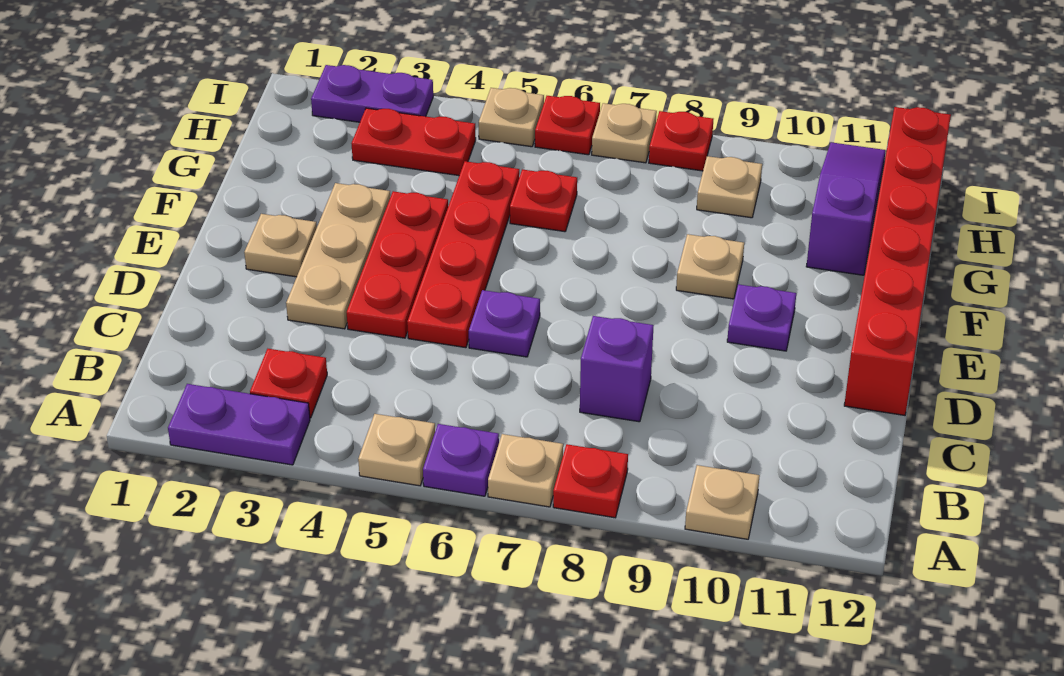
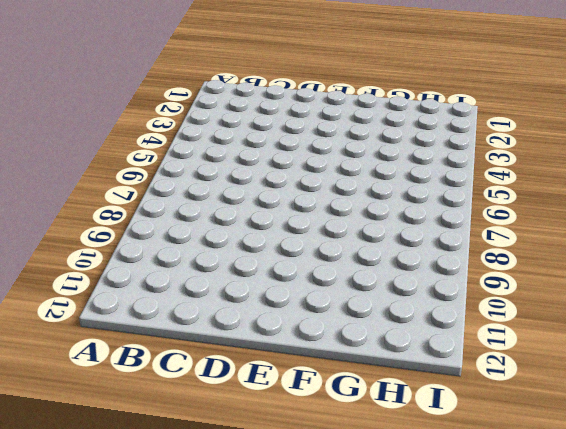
none -> purple plate A2:A3 level 1
none -> tan plate A5 level 1
none -> purple plate A6 level 1

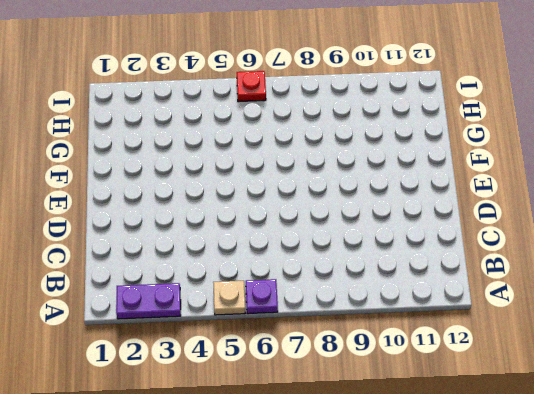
none -> tan plate A7 level 1
none -> red plate A8 level 1
none -> tan plate A10 level 1

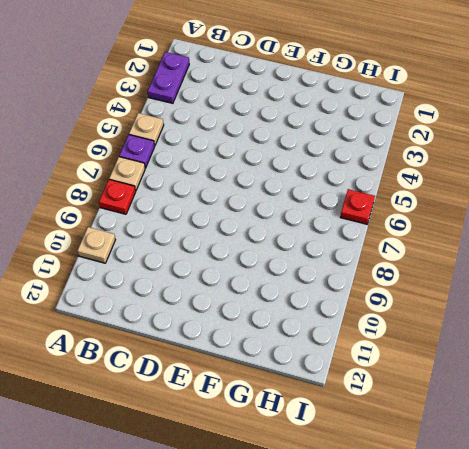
none -> red plate B3 level 1
none -> purple brick C8 level 1
none -> tan plate D3:F3 level 1

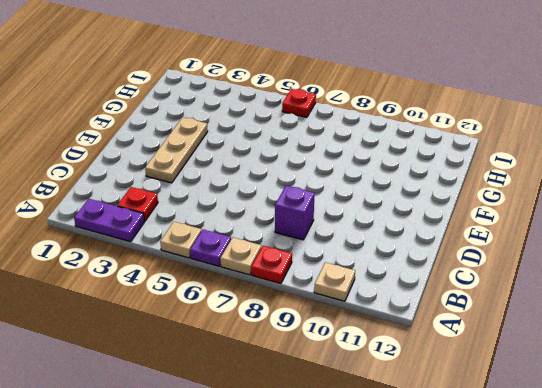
none -> red plate D4:F4 level 1
none -> red plate D5:G5 level 1
none -> purple plate D6 level 1

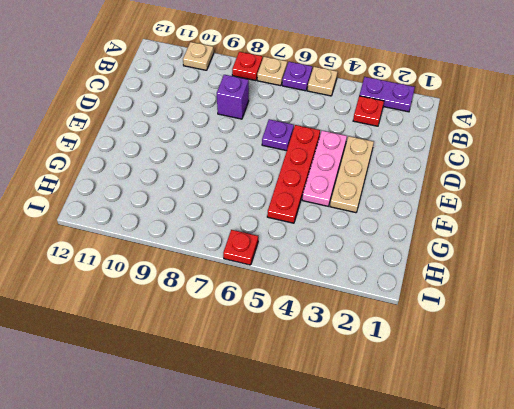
pink plate D4:F4 level 1 -> red plate D4:F4 level 1
none -> red brick D12:I12 level 1
none -> tan plate E2 level 1
none -> purple plate E10 level 1

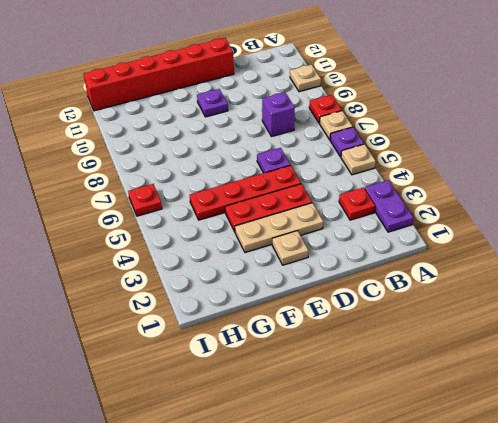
none -> tan plate F9 level 1
none -> red plate G6 level 1
none -> purple slope G11:I11 level 1 top G

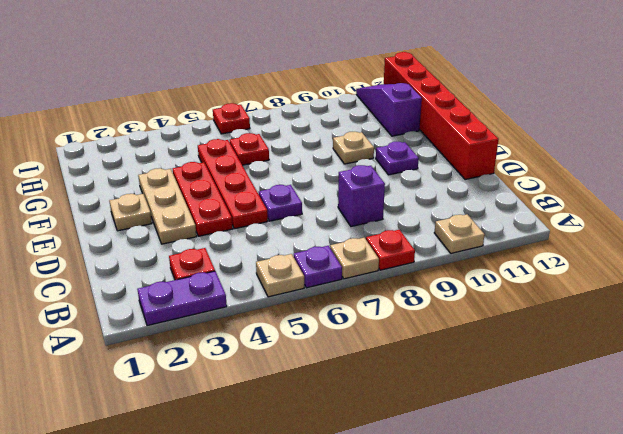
none -> red plate H3:H4 level 1
none -> tan plate H9 level 1
none -> purple plate I2:I3 level 1

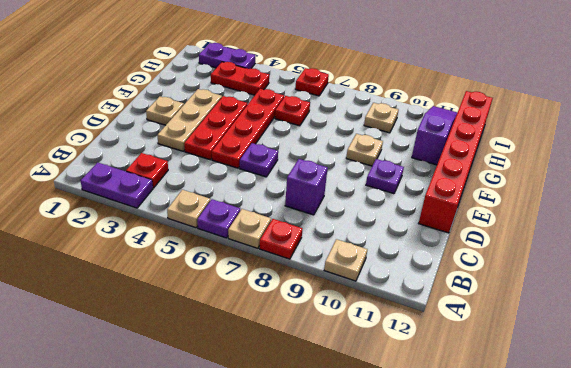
none -> tan plate I5 level 1
none -> tan plate I7 level 1
none -> red plate I8 level 1

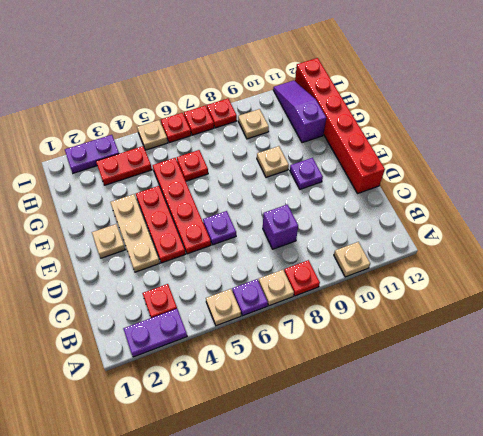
red plate I7 level 1 -> tan plate I7 level 1

